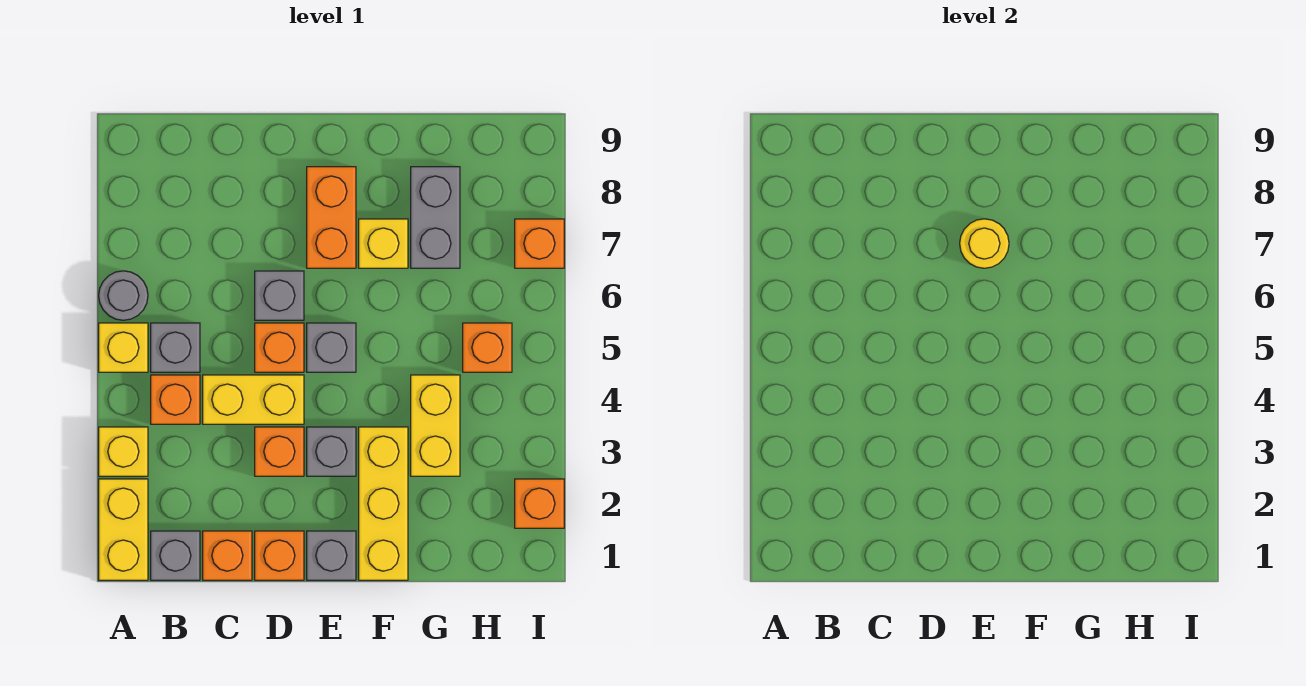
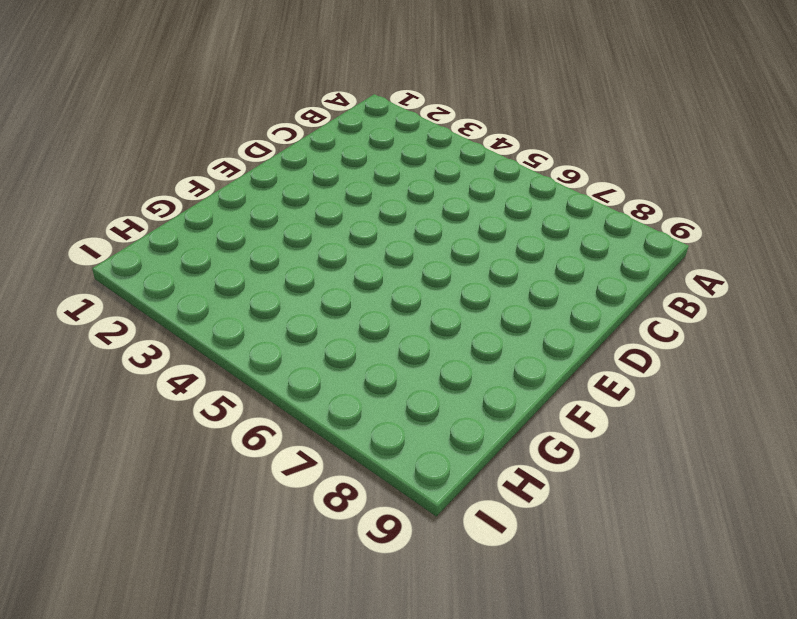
none -> yellow brick A1:A2 level 1
none -> yellow brick A3 level 1
none -> yellow brick A5 level 1

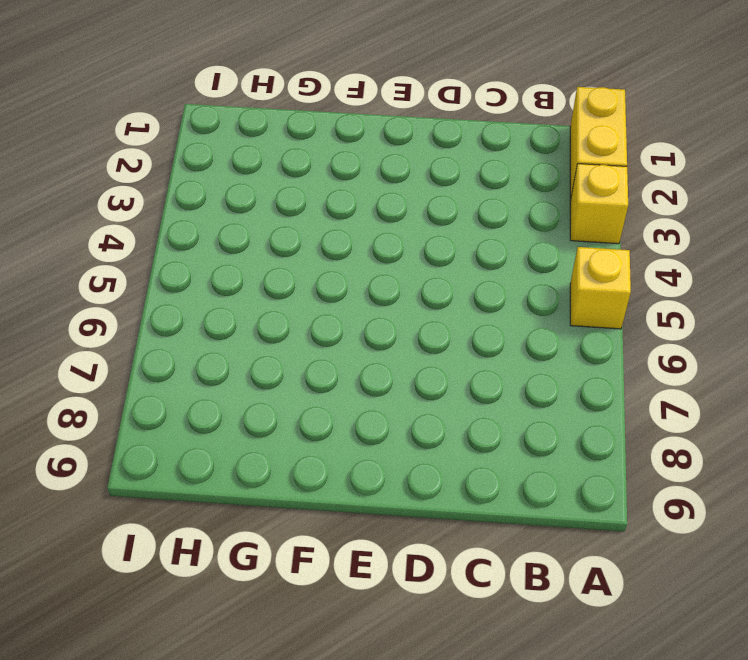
none -> grey round brick A6 level 1
none -> grey brick B1 level 1
none -> orange brick B4 level 1

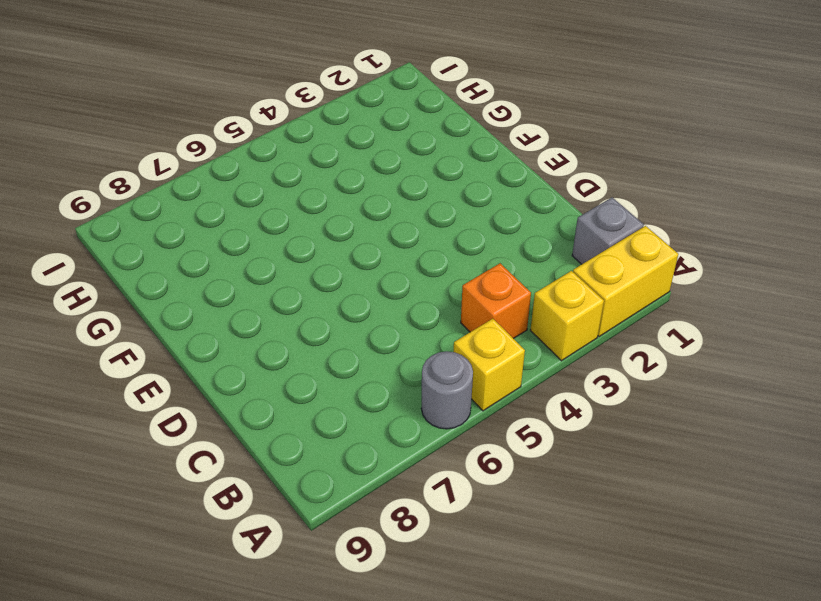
none -> grey brick B5 level 1
none -> orange brick C1 level 1
none -> yellow brick C4:D4 level 1

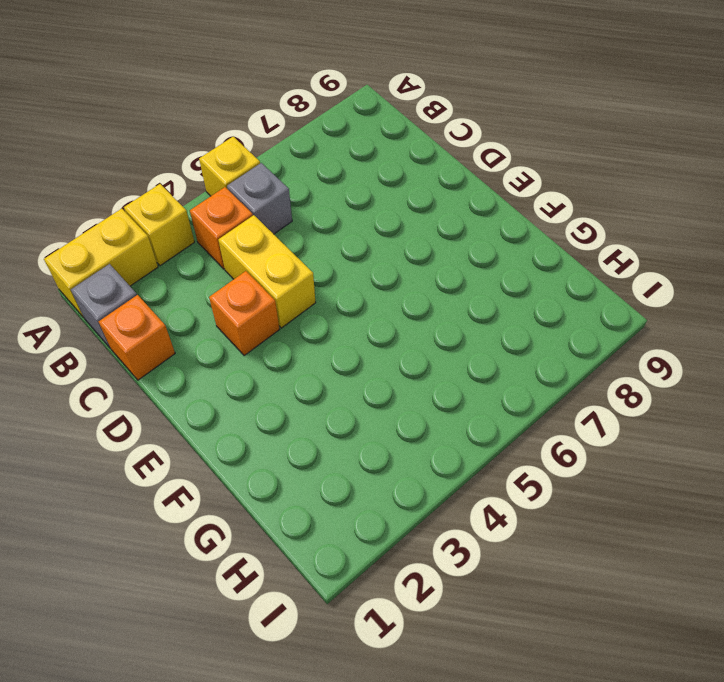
none -> grey round brick A6 level 1
none -> orange brick D1 level 1
none -> orange brick D5 level 1

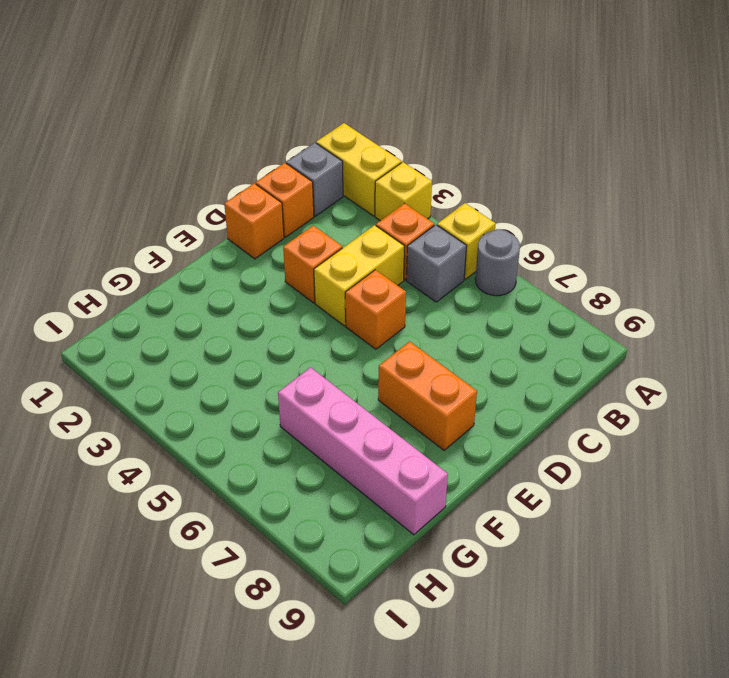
pink brick G6:G9 level 1 -> grey brick G7:G8 level 1
none -> grey brick D6 level 1
none -> grey brick E1 level 1
none -> grey brick E3 level 1

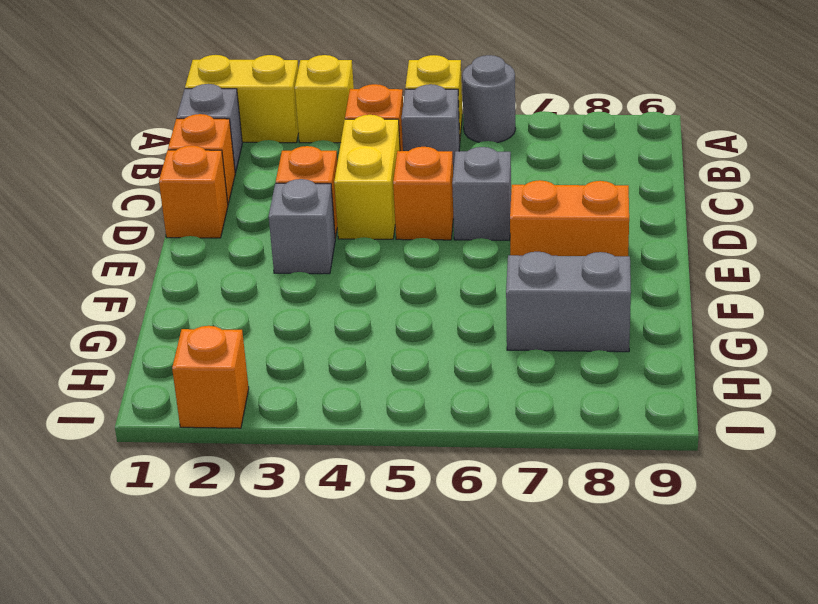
none -> grey brick E1 level 1
none -> grey brick E5 level 1
none -> yellow brick F1:F3 level 1

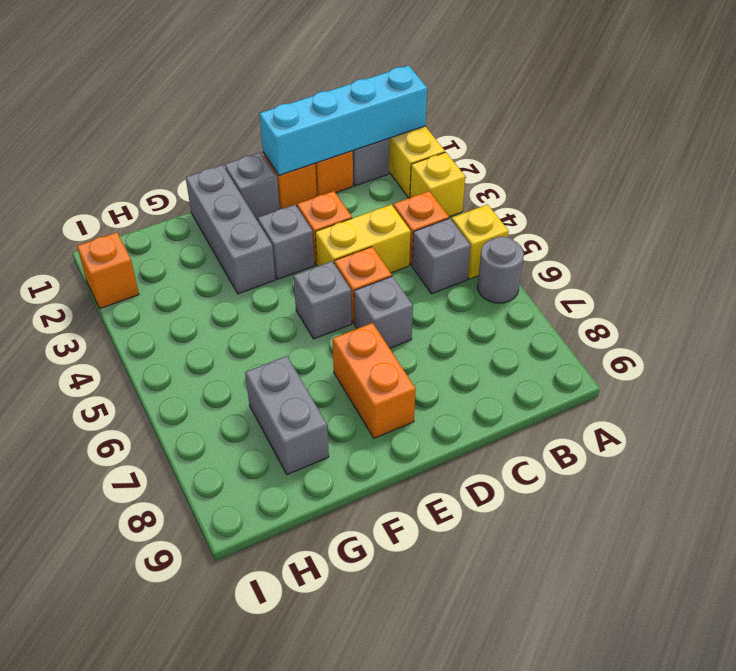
cyan brick A1:D1 level 2 -> none
grey brick F1:F3 level 1 -> yellow brick F1:F3 level 1
none -> yellow brick F7 level 1
none -> yellow brick G3:G4 level 1
none -> orange brick H5 level 1

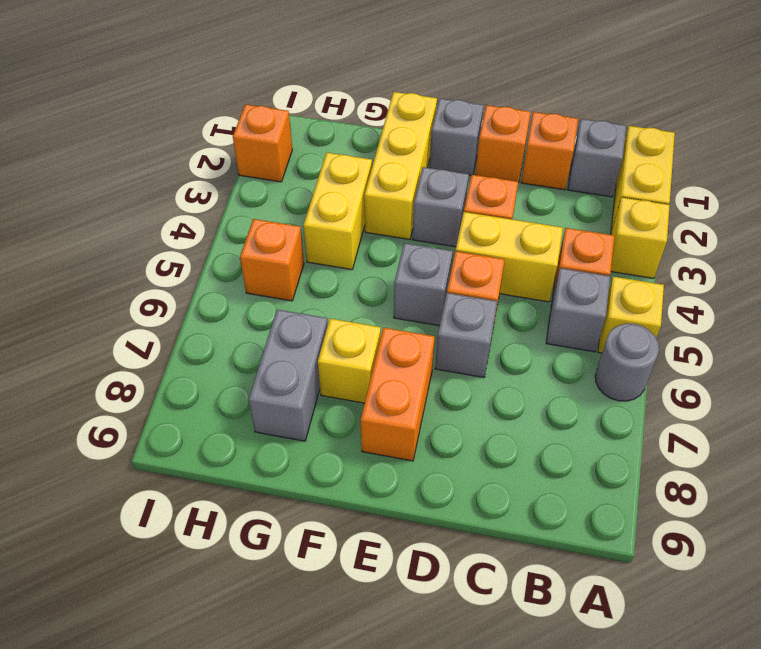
none -> orange brick I7 level 1
none -> yellow round brick E7 level 2

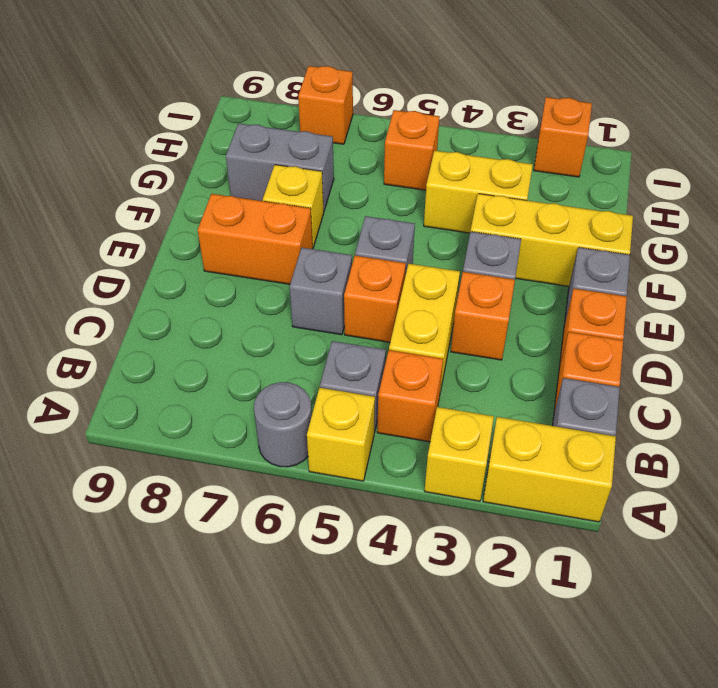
none -> yellow round brick E7 level 2

